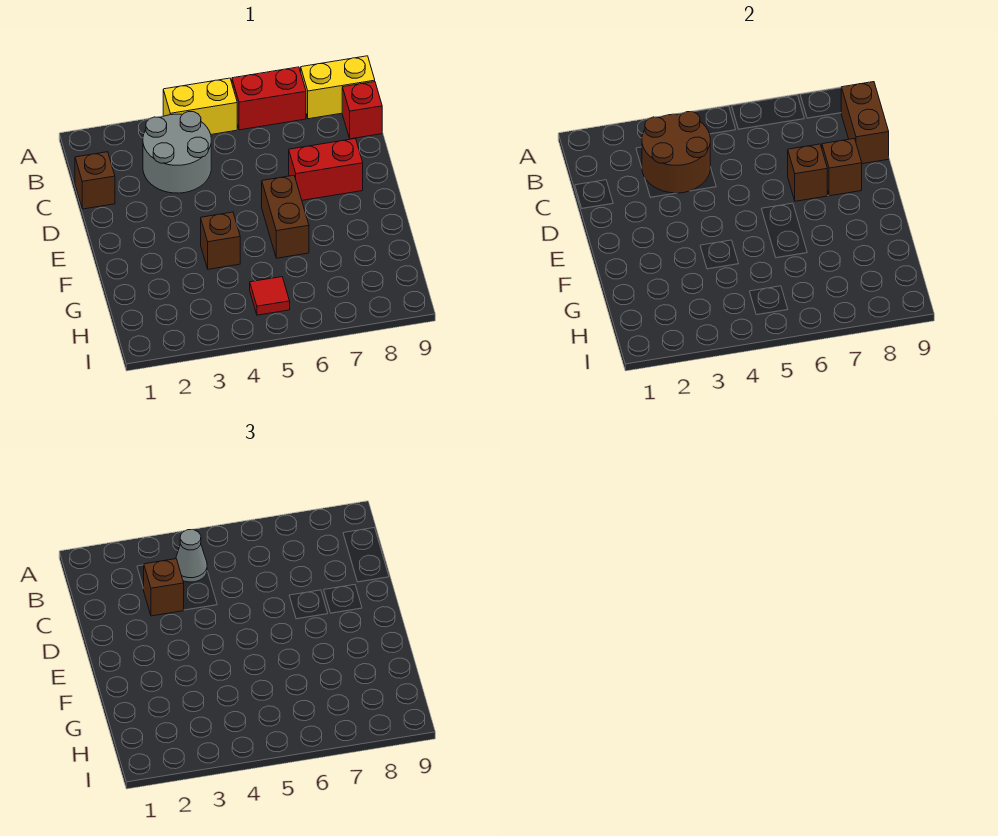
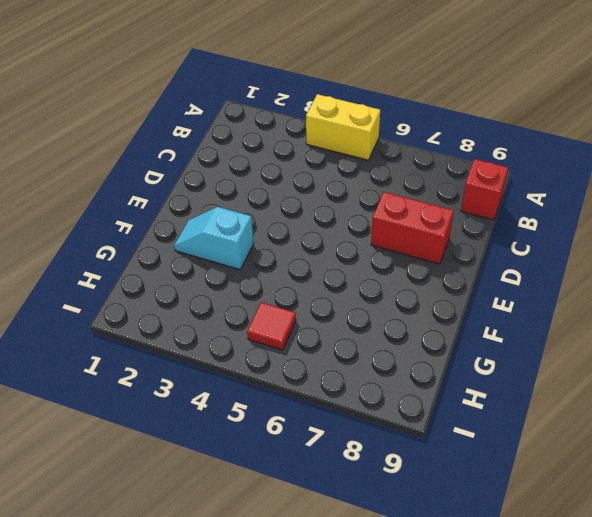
cyan slope F2:F3 level 1 top 3 -> none
none -> red brick A6:A7 level 1
none -> yellow brick A8:A9 level 1
none -> grey round brick B3:C4 level 1

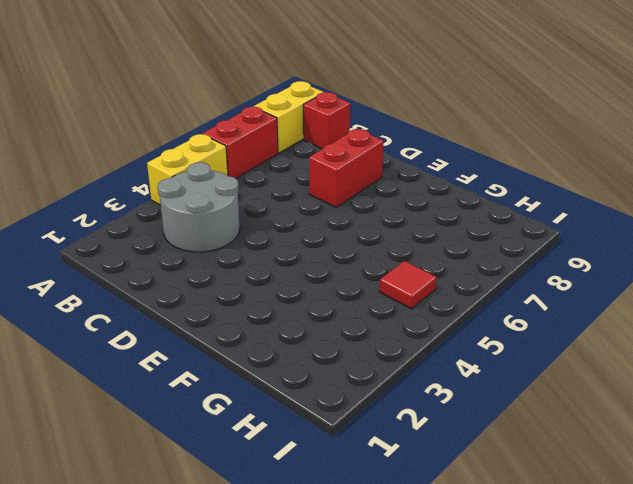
none -> brown brick C1 level 1
none -> brown brick E6:F6 level 1
none -> brown brick F4 level 1

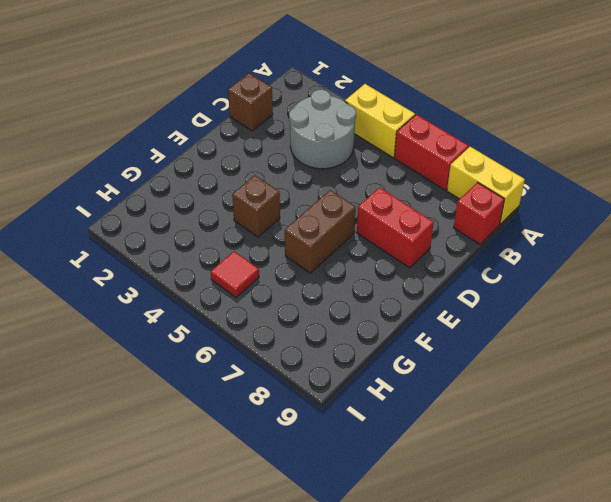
none -> brown round brick B3:C4 level 2
none -> brown brick B9:C9 level 2
none -> brown brick D7 level 2

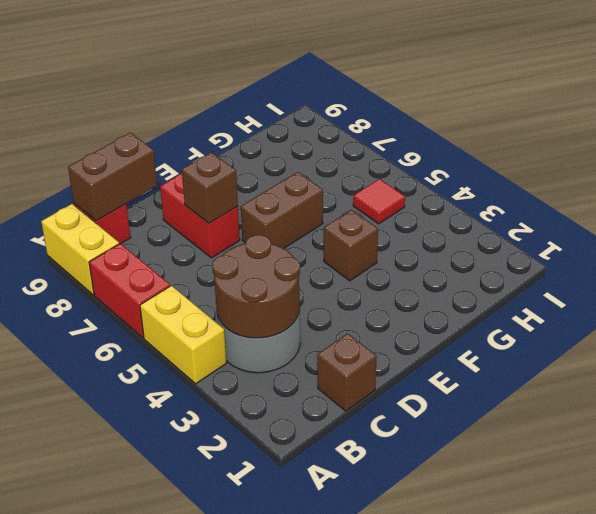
none -> brown brick D8 level 2
none -> grey cone B4 level 3
none -> brown brick C3 level 3

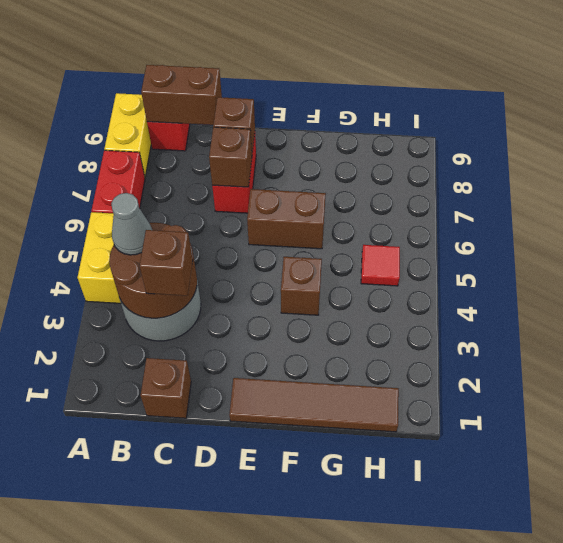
brown tile E1:H1 level 1 -> none

